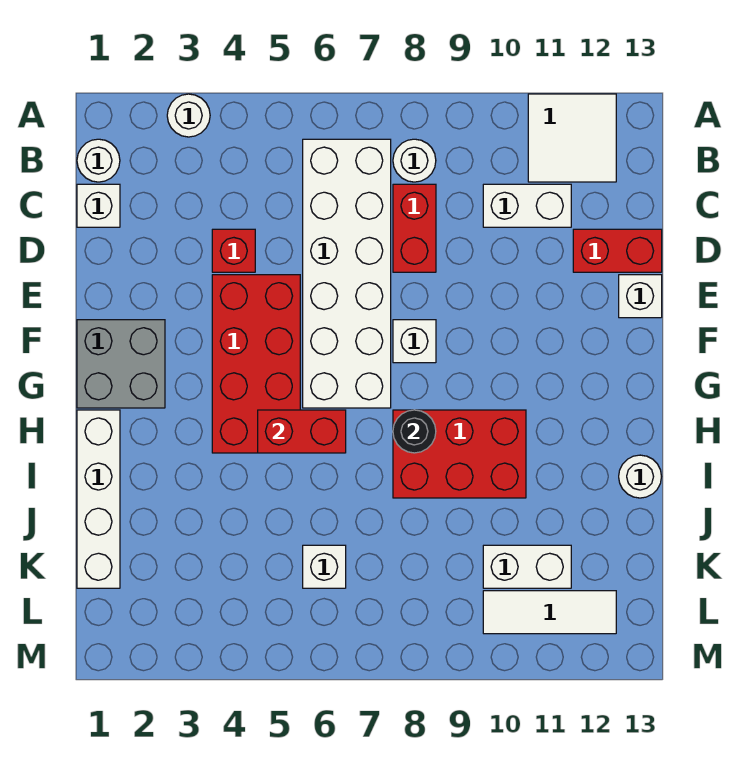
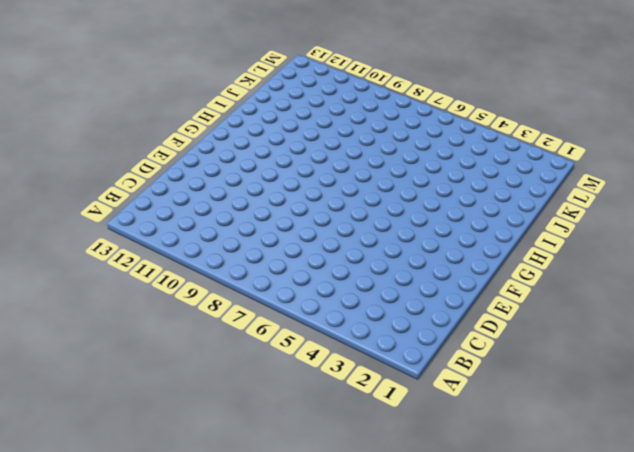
none -> white round brick A3 level 1
none -> white tile A11:B12 level 1
none -> white round brick B1 level 1

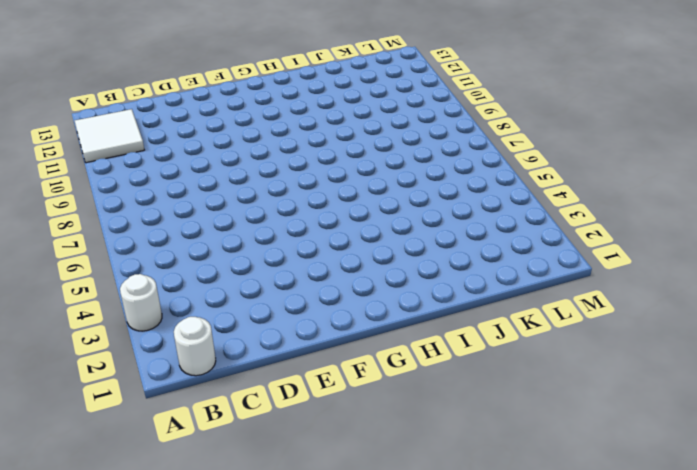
none -> white brick B6:G7 level 1
none -> white round brick B8 level 1
none -> white brick C1 level 1

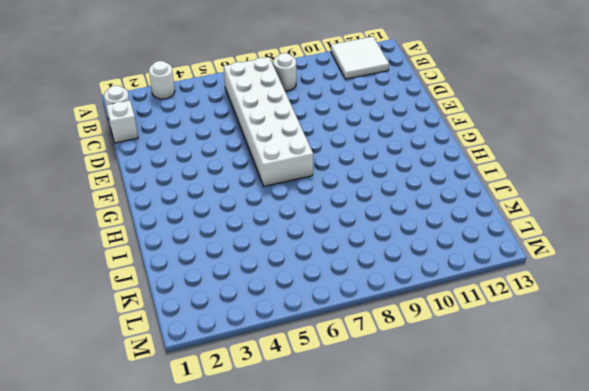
none -> red brick C8:D8 level 1
none -> white brick C10:C11 level 1
none -> red brick D4 level 1

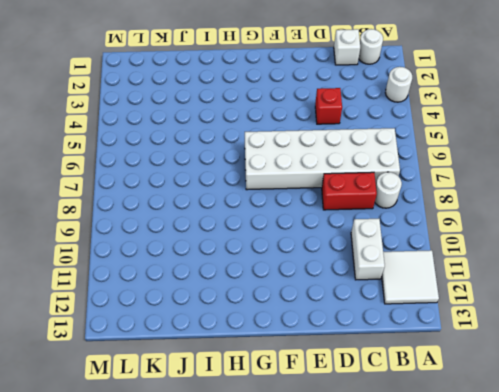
none -> red brick D12:D13 level 1
none -> red brick E4:H5 level 1
none -> white brick E13 level 1

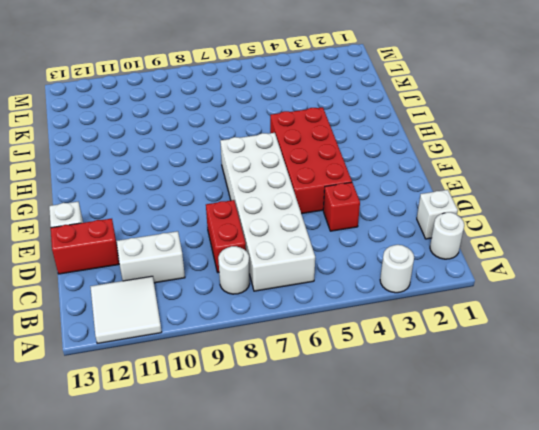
none -> grey brick F1:G2 level 1
none -> white brick F8 level 1
none -> white brick H1:K1 level 1

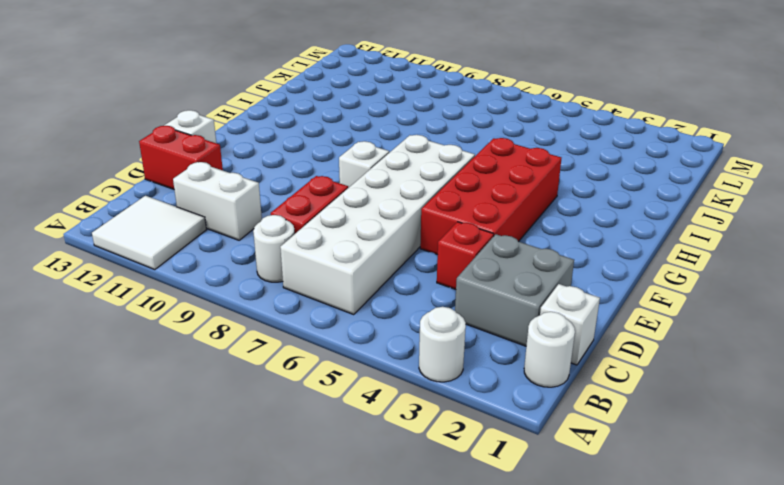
grey brick C2:D3 level 1 -> grey brick F1:G2 level 1
none -> white brick H1:K1 level 1
none -> red brick H8:I10 level 1
none -> white round brick I13 level 1

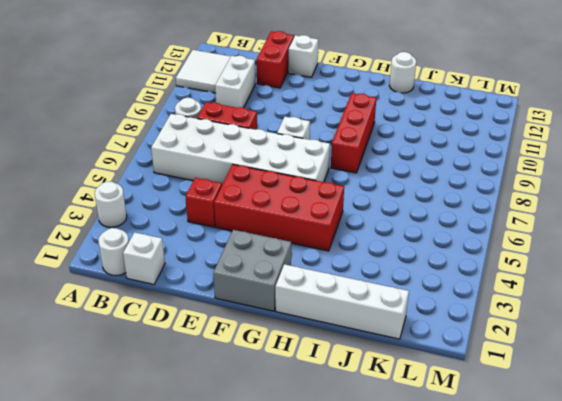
red brick H8:H10 level 1 -> red brick H8:I10 level 1
none -> white brick K6 level 1
none -> white brick K10:K11 level 1
none -> white tile L10:L12 level 1

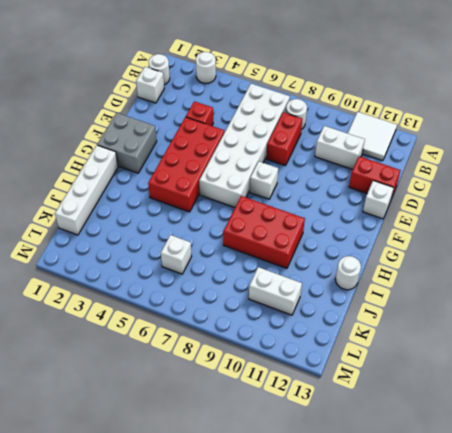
none -> white tile L10:L12 level 1
none -> red brick H5:H6 level 2
none -> black round brick H8 level 2

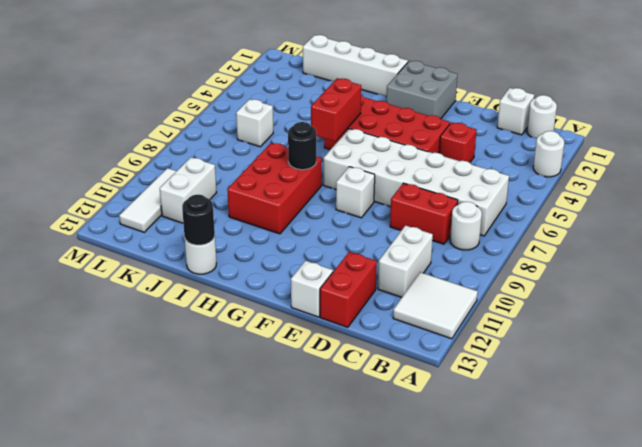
black round brick I13 level 2 -> none

